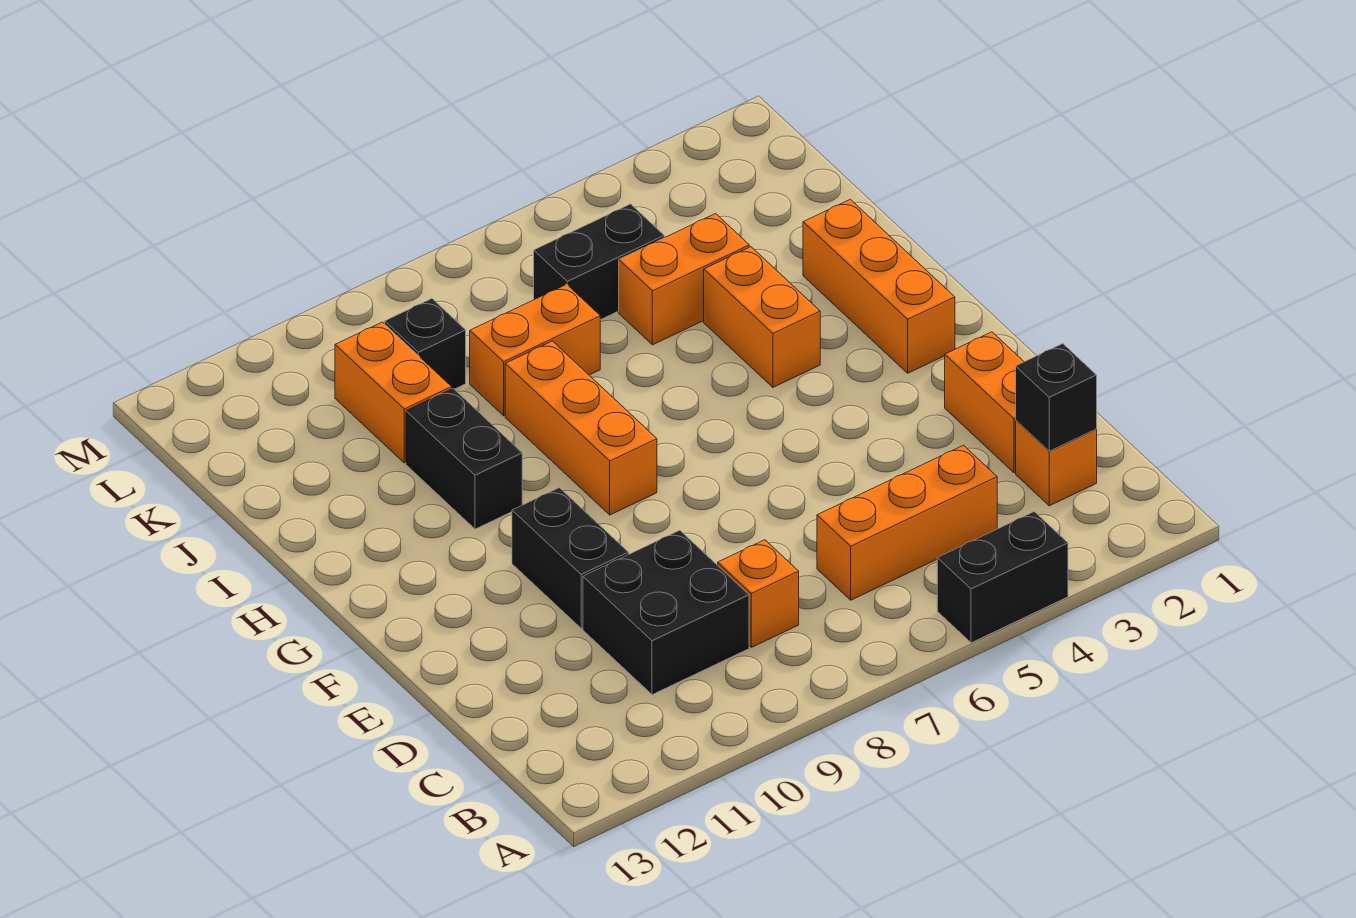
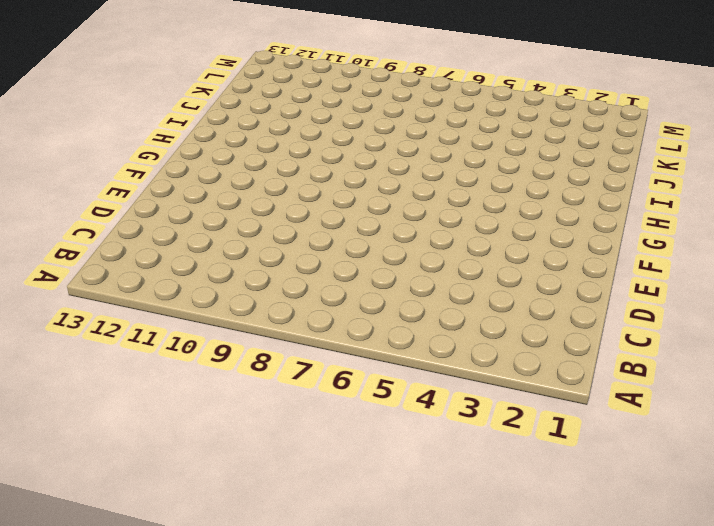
none -> black brick A4:A5 level 1
none -> orange brick C2 level 1
none -> orange brick C4:C6 level 1

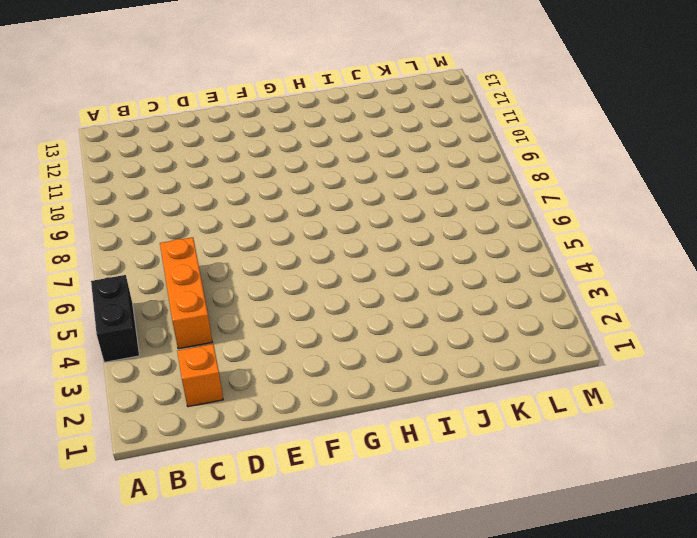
none -> orange brick C8 level 1
none -> black brick C9:D10 level 1
none -> orange brick D2:E2 level 1

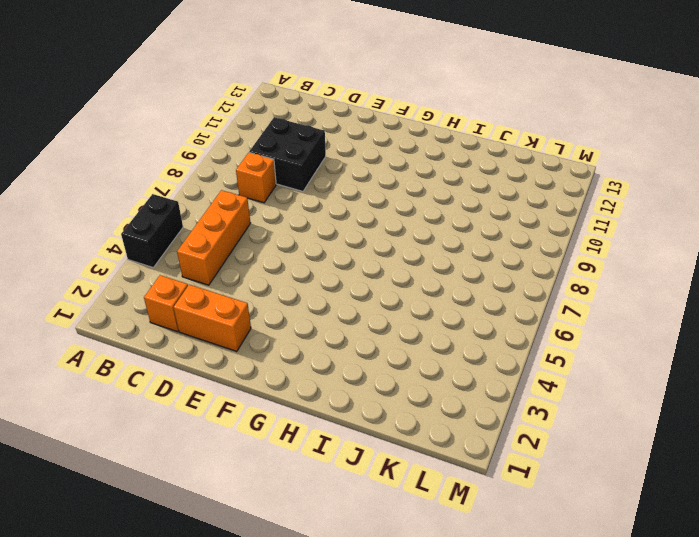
none -> black brick E10:F10 level 1
none -> orange brick G2:I2 level 1
none -> orange brick G8:I8 level 1

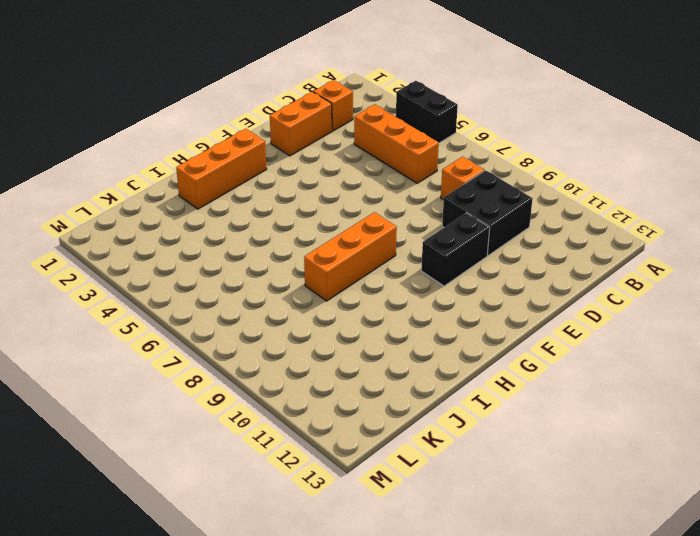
none -> orange brick H4:I4 level 1
none -> black brick H10:I10 level 1
none -> orange brick J4:J5 level 1

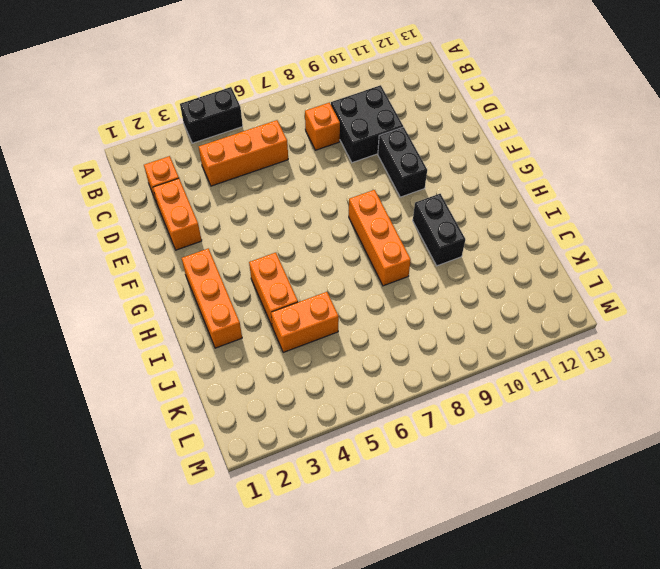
none -> orange brick J7:J8 level 1
none -> orange brick J10:K10 level 1
none -> black brick K5:K6 level 1

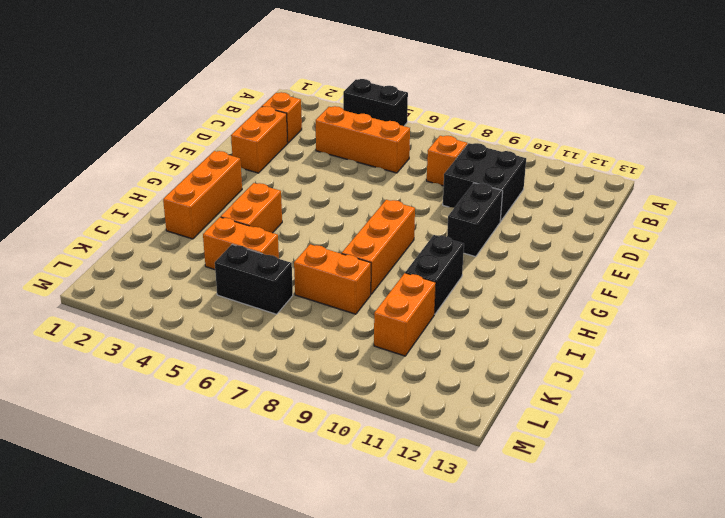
none -> black brick K9 level 1
none -> black brick C2 level 2

